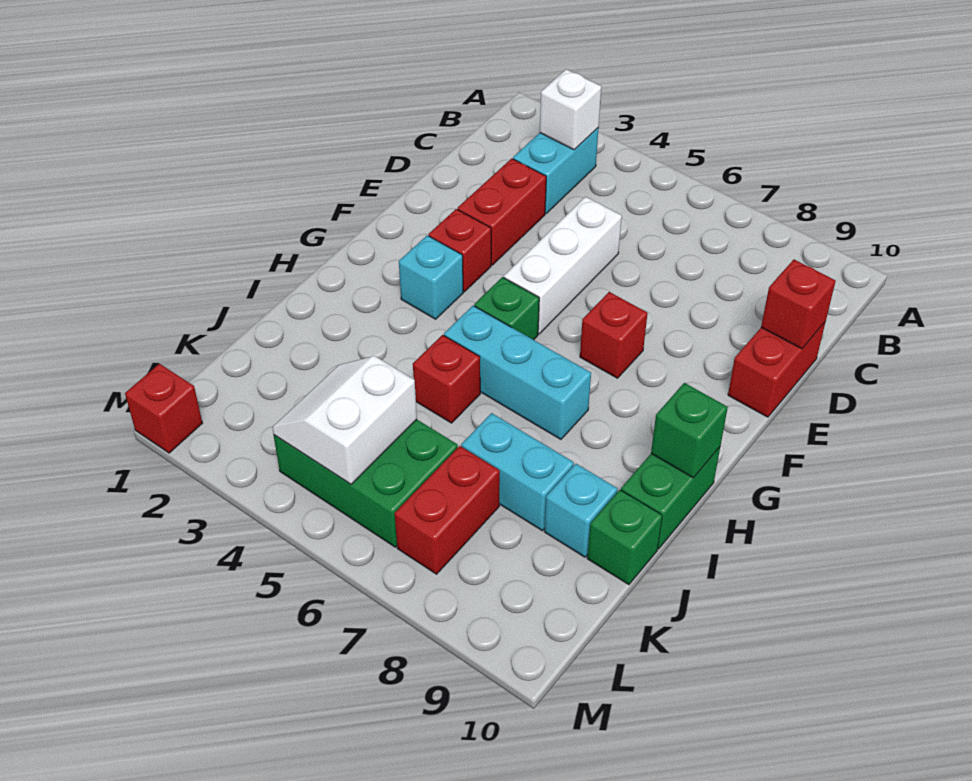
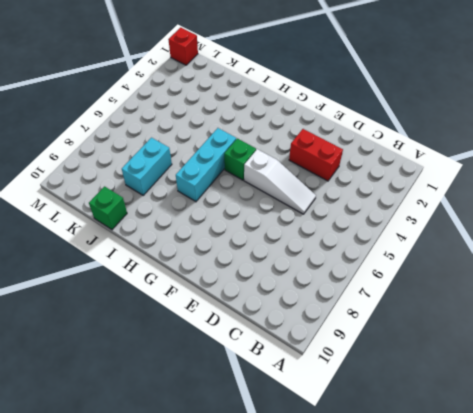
white slope D5:F5 level 1 top F -> white brick D5:F5 level 1
none -> cyan brick B3:C3 level 1
none -> red brick D10:E10 level 1
none -> red brick F3 level 1

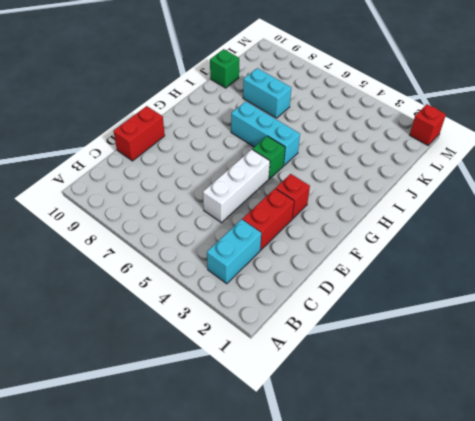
none -> red brick F7 level 1
none -> cyan brick G3 level 1
none -> green brick H10:I10 level 1

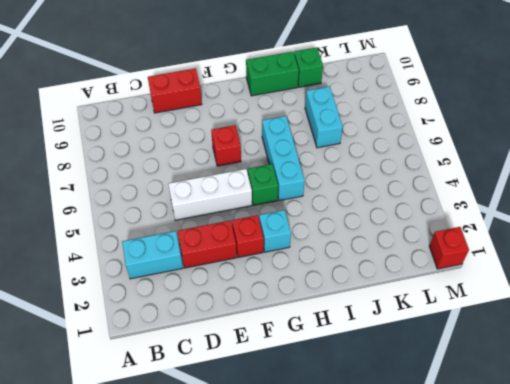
none -> red brick I5 level 1
none -> cyan brick J9 level 1
none -> green brick K4:L6 level 1

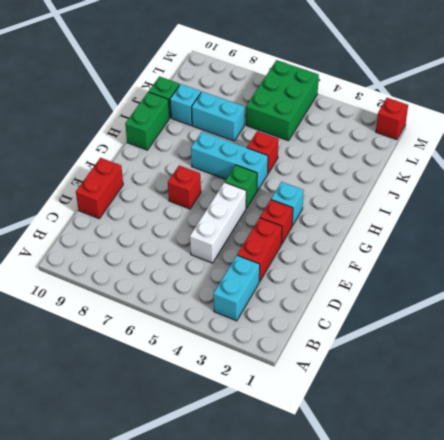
green brick K5:M6 level 1 -> green brick K4:L6 level 1
none -> red brick K7:L7 level 1
none -> white brick B3 level 2
none -> red brick D10 level 2

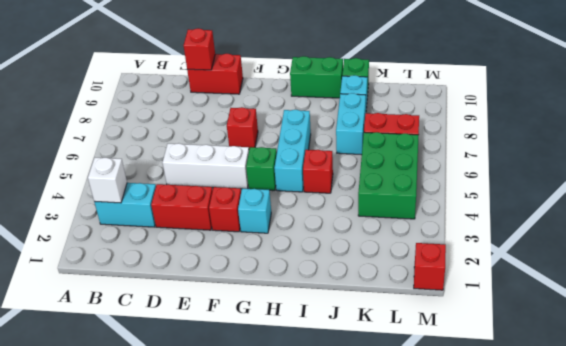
none -> green brick H10 level 2
none -> white slope K4:L5 level 2 top 5

